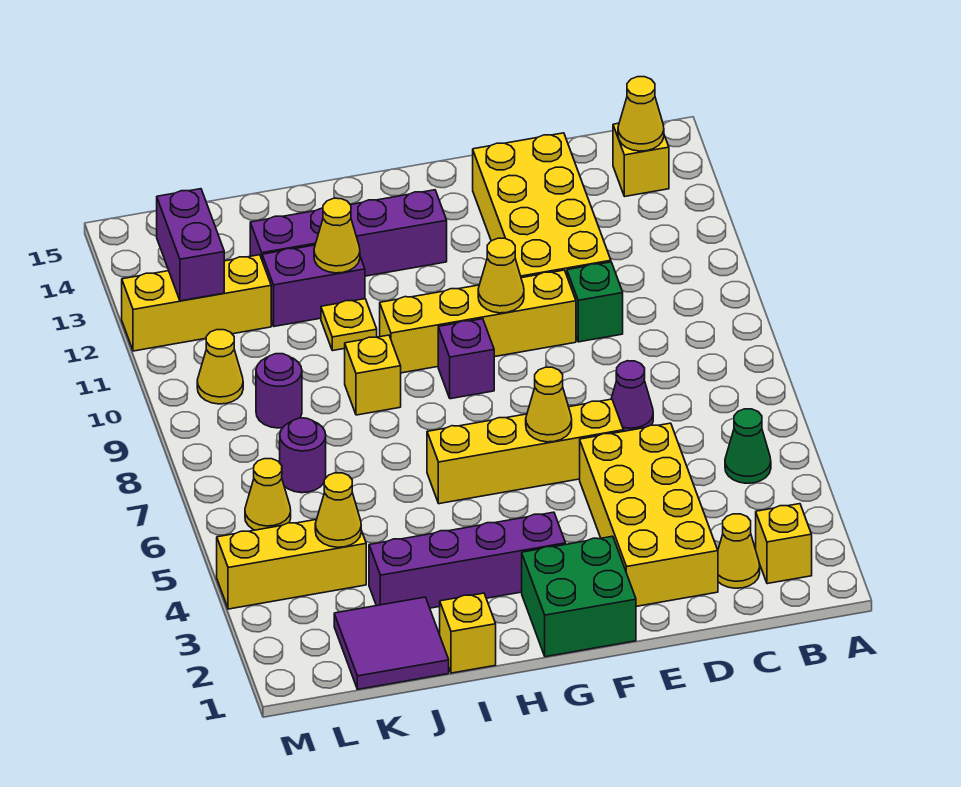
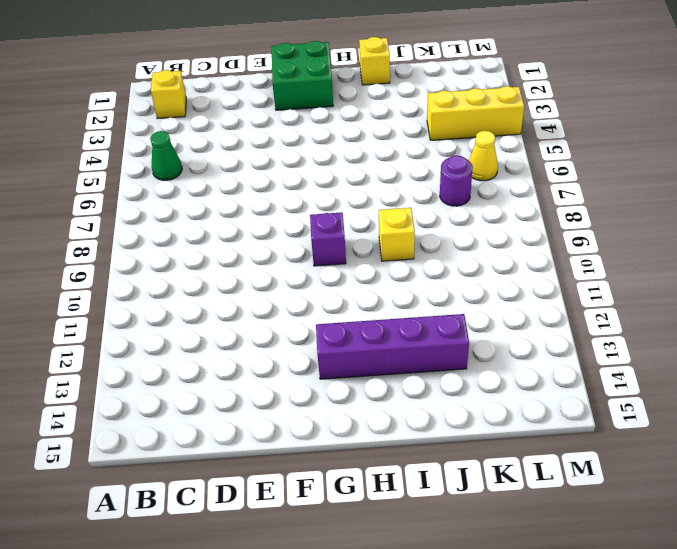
none -> yellow brick B14 level 1
none -> yellow cone C2 level 1
none -> yellow brick D2:E5 level 1
none -> purple cone D7 level 1

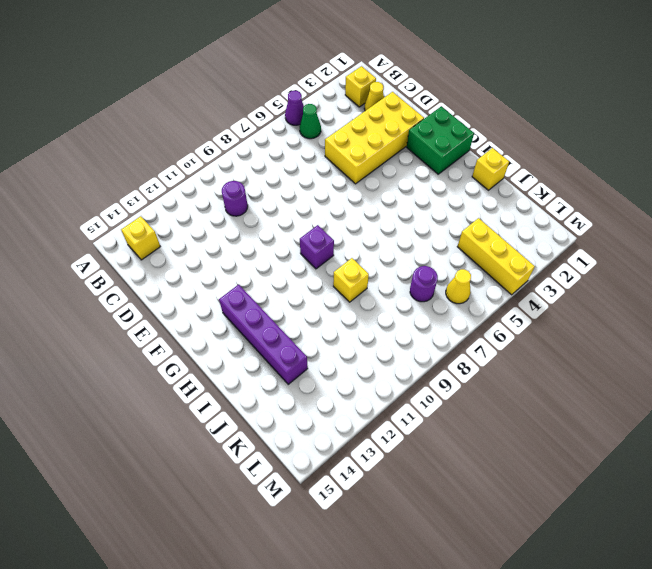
purple cone A5 level 1 -> purple cone D7 level 1
purple round brick C10 level 1 -> purple round brick K9 level 1
none -> green brick D10 level 1
none -> yellow brick D11:E14 level 1
none -> yellow brick E6:H6 level 1
none -> yellow brick E10:H10 level 1

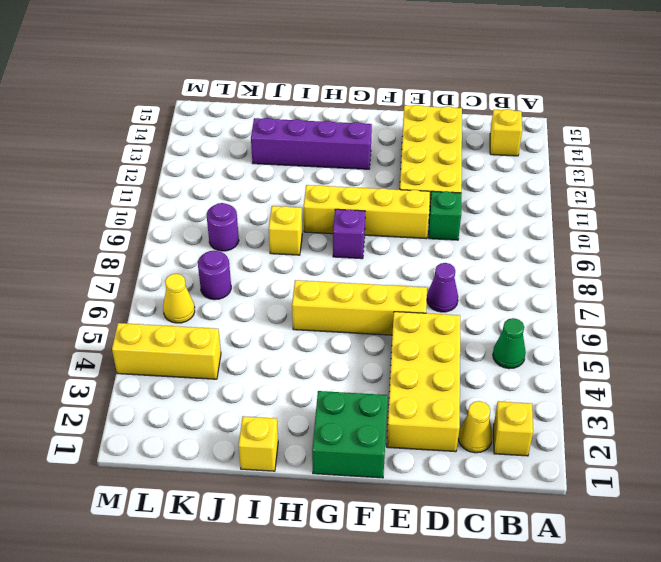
none -> purple brick G3:J3 level 1
none -> yellow plate I11 level 1
none -> purple brick I12:J12 level 1
none -> purple tile J1:K2 level 1

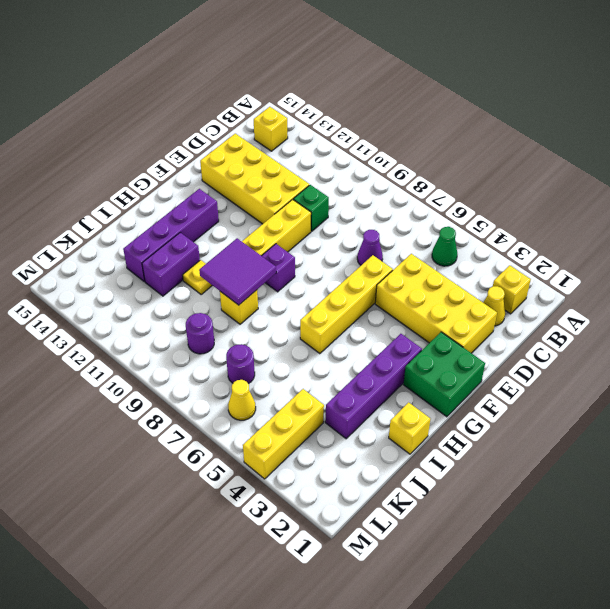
purple tile H9:I10 level 2 -> purple tile J1:K2 level 1
none -> yellow brick K12:M12 level 1
none -> yellow cone L10 level 1
none -> yellow cone B14 level 2
none -> yellow cone F6 level 2

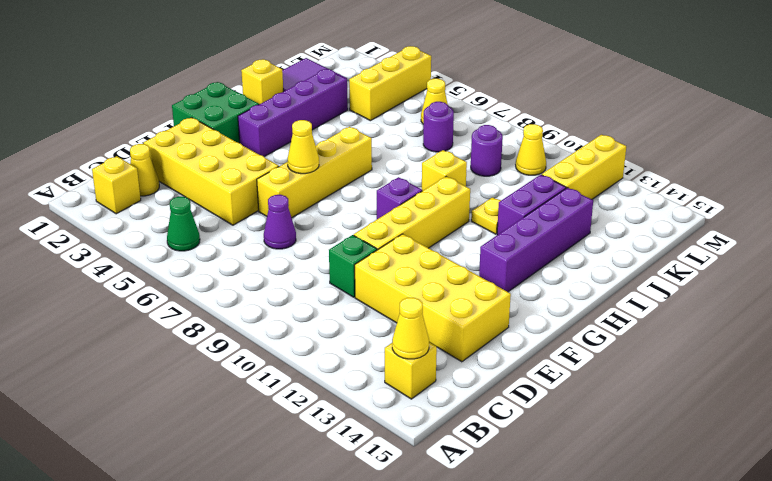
none -> yellow cone F10 level 2
none -> yellow cone I12 level 2
none -> yellow cone K4 level 2
none -> purple brick L12:L13 level 2

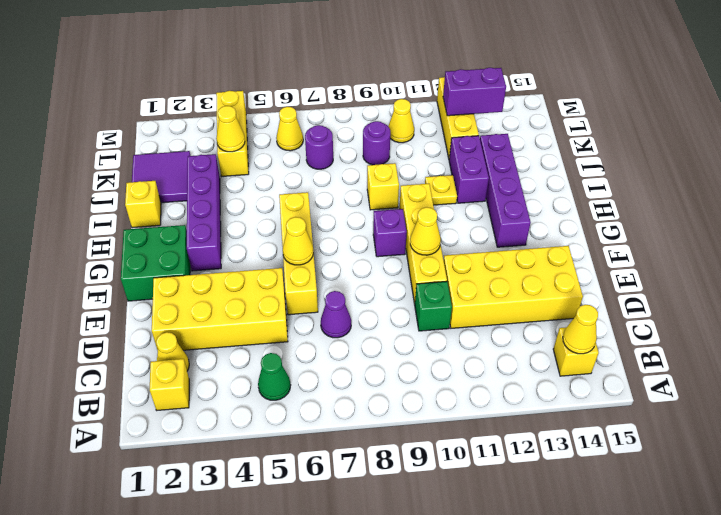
none -> yellow cone I12 level 2

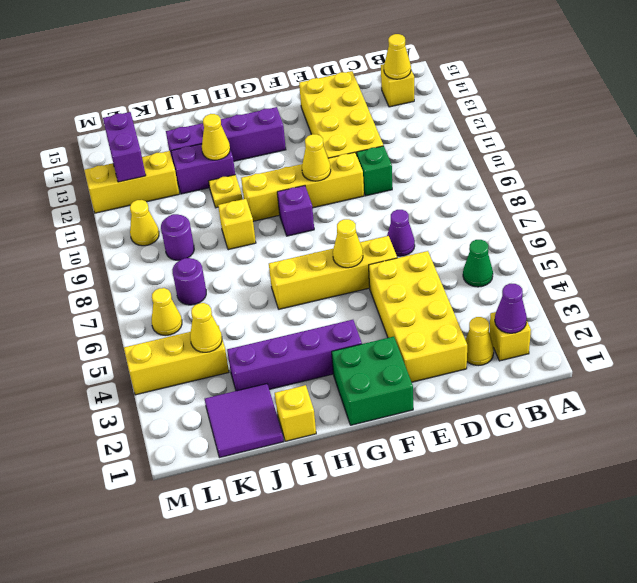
purple cone B2 level 2 -> none

